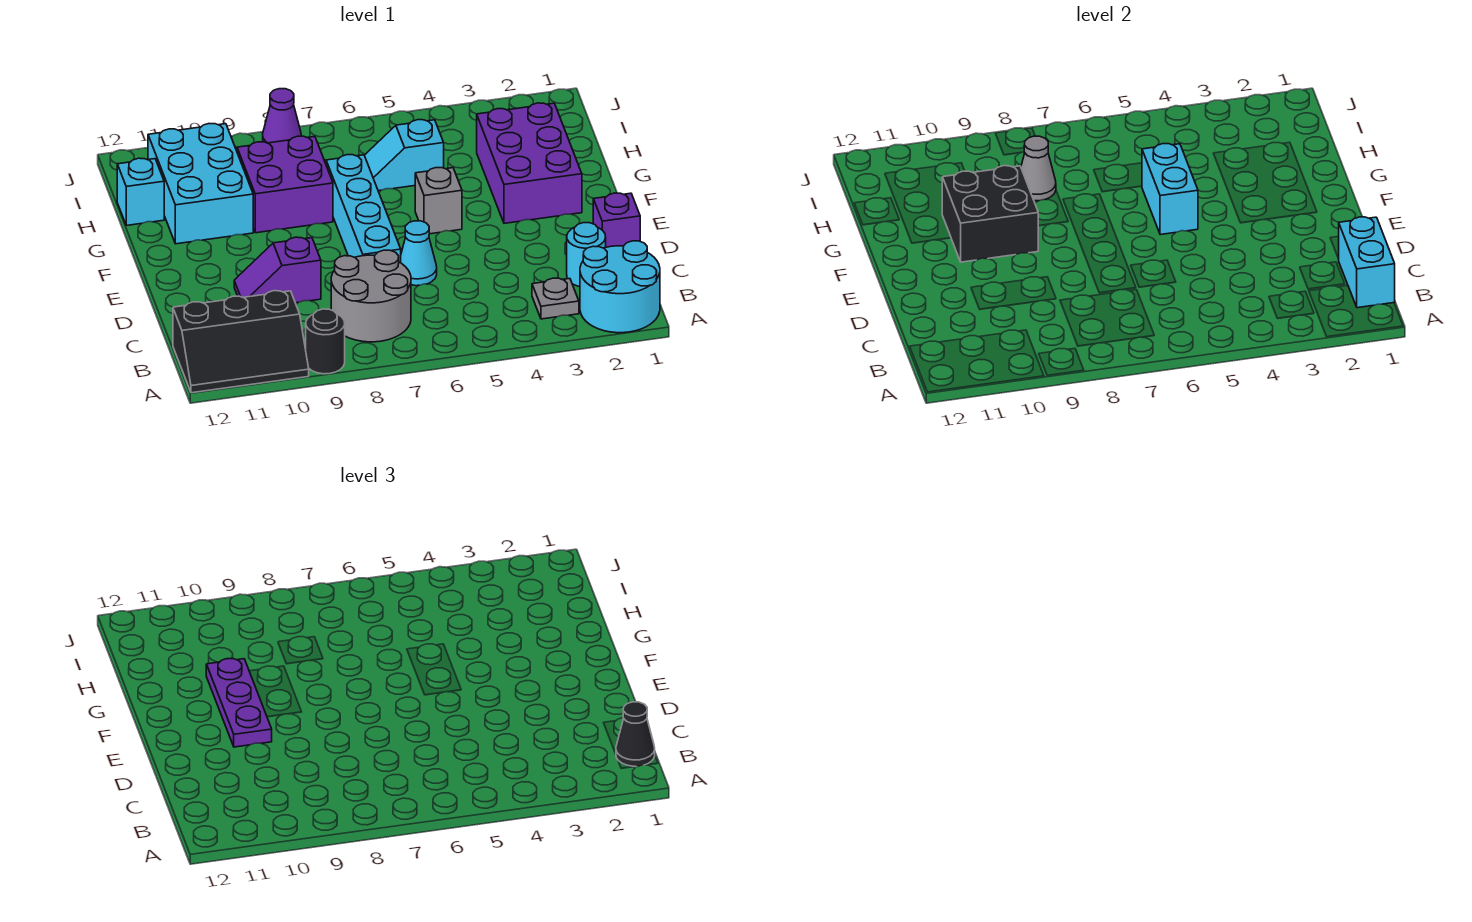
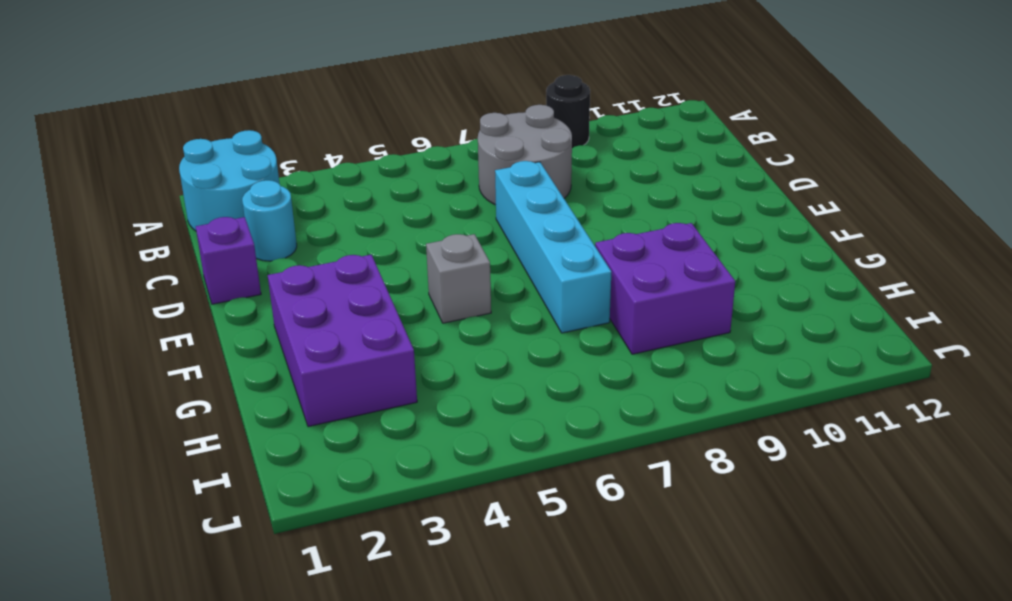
none -> black slope A10:B12 level 1 top B
none -> grey plate B3 level 1
none -> cyan cone D6 level 1

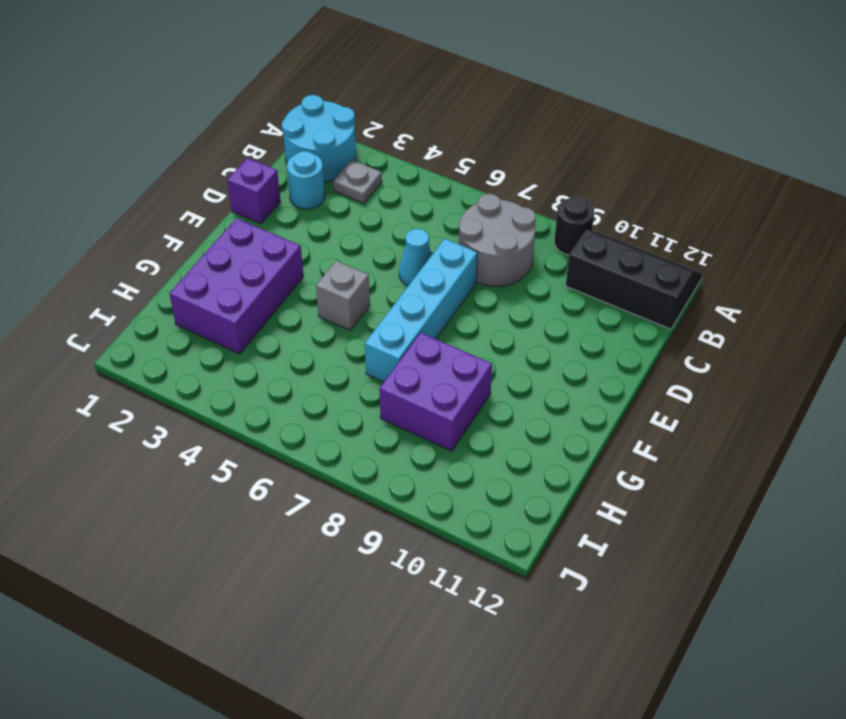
none -> purple slope D9:D10 level 1 top 9
none -> cyan brick G10:I11 level 1
none -> cyan slope H5:H6 level 1 top 5

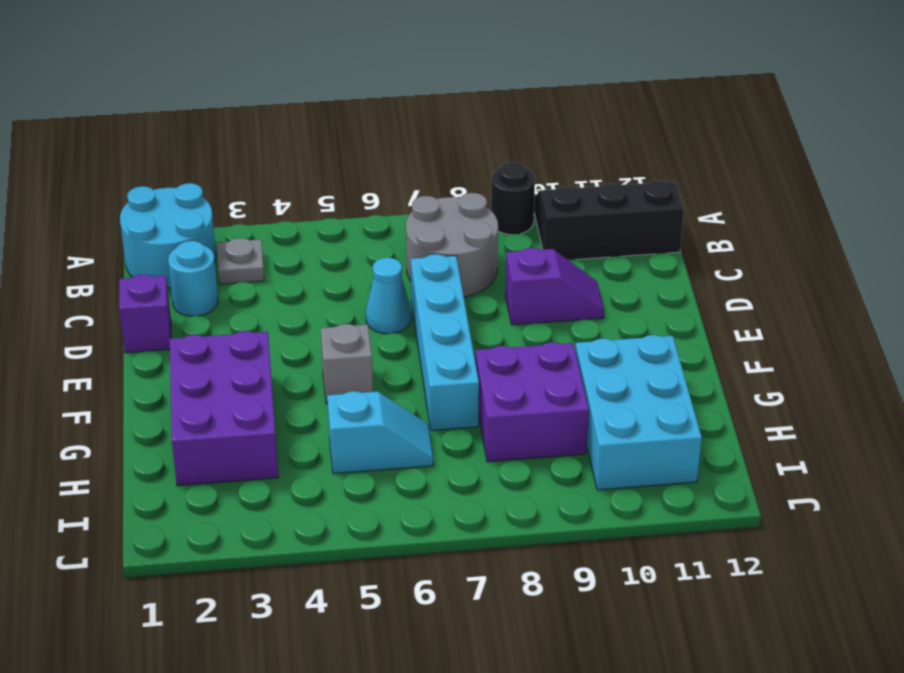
none -> cyan brick H12 level 1
none -> purple cone J8 level 1
none -> cyan brick B1:C1 level 2

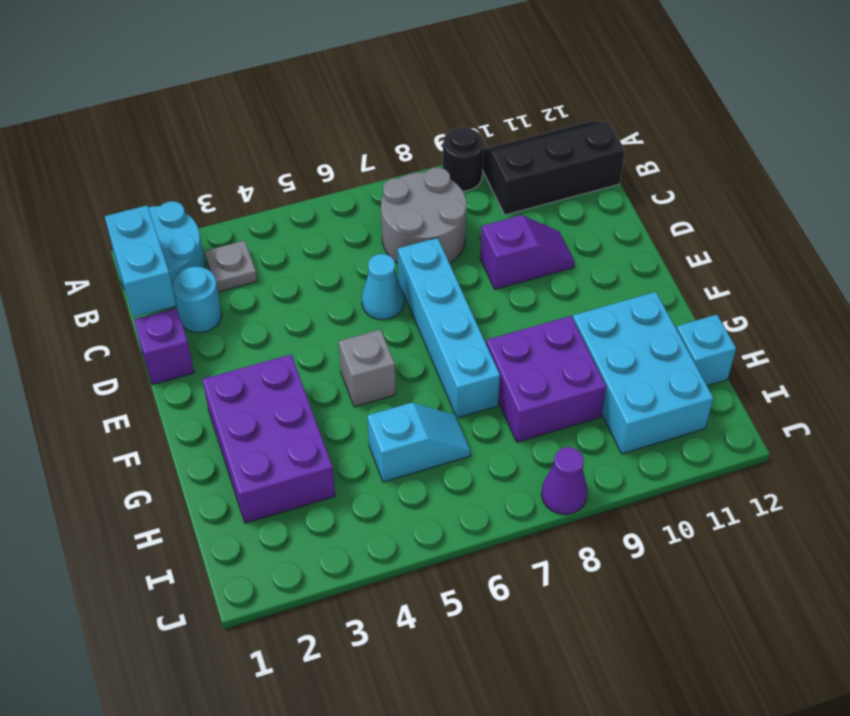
none -> cyan brick F5:G5 level 2
none -> black brick F9:G10 level 2
none -> grey cone H8 level 2

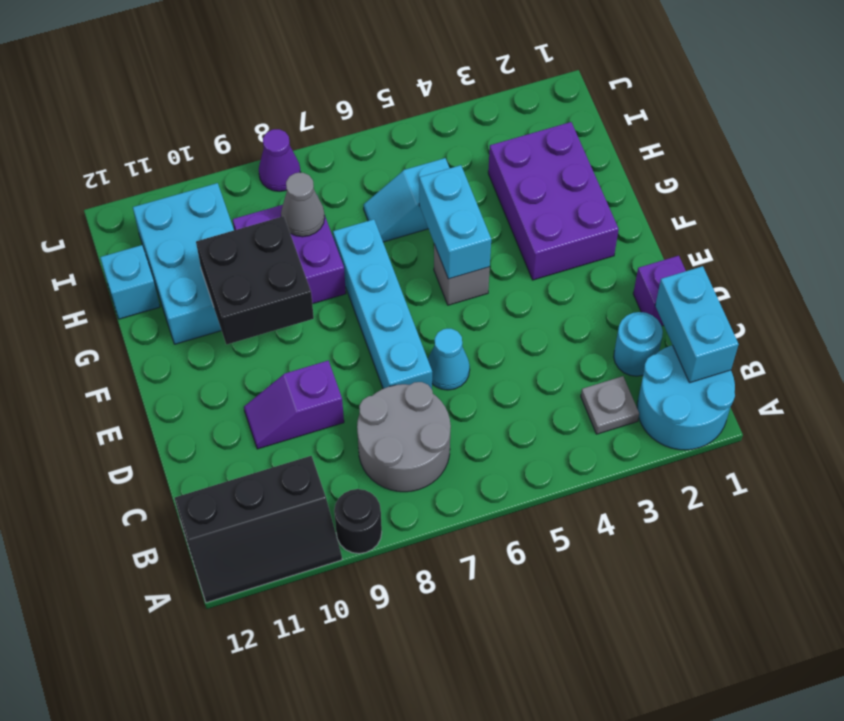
none -> black cone B1 level 3
none -> purple plate E10:G10 level 3

